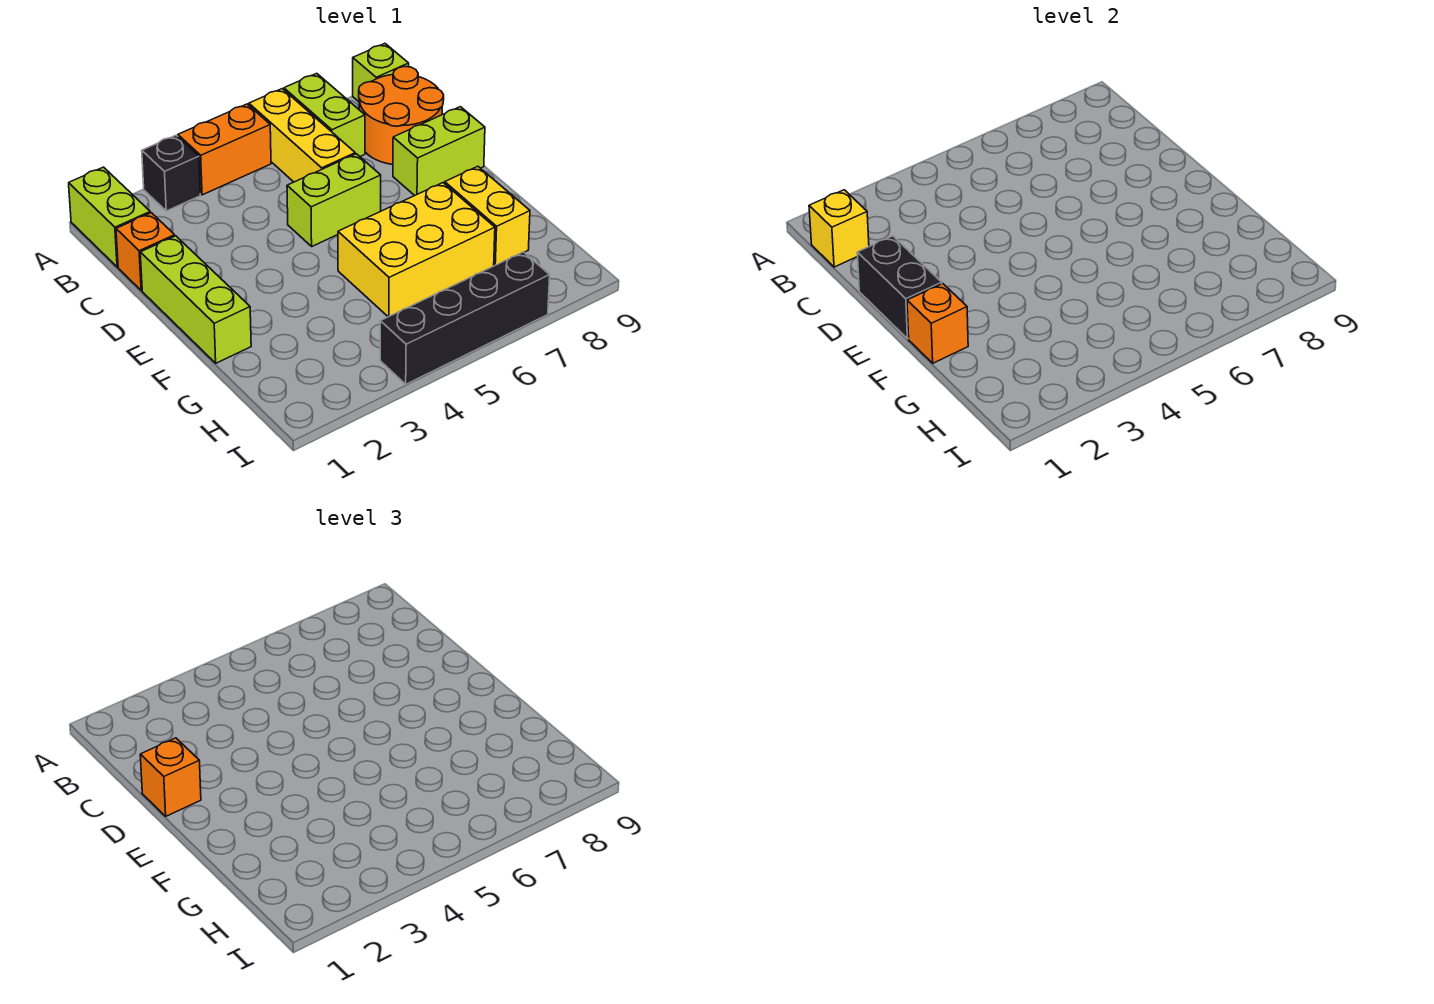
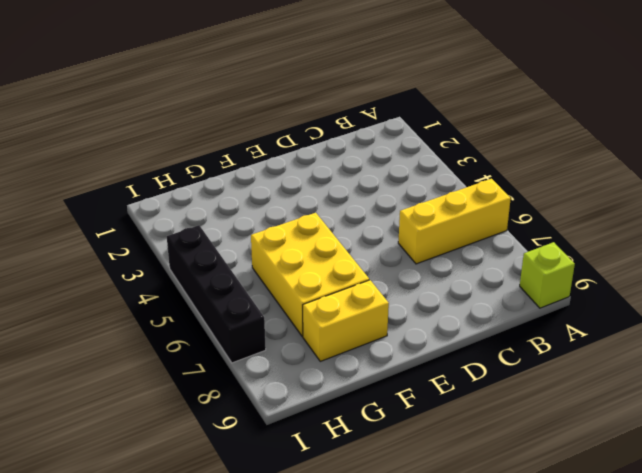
none -> lime brick A1:B1 level 1
none -> black brick A3 level 1
none -> orange brick A4:A5 level 1

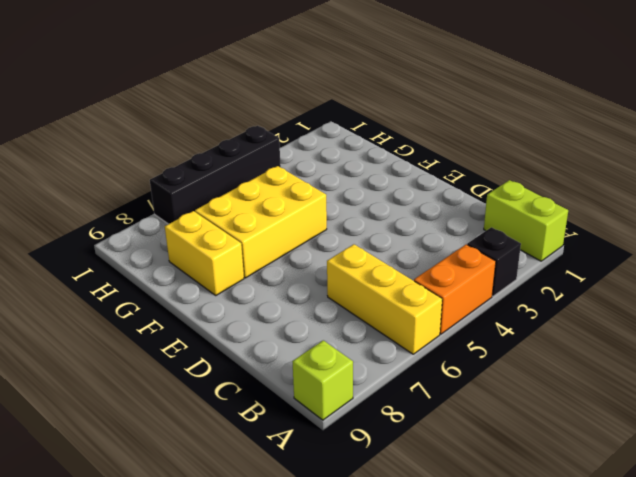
none -> lime brick A7:B7 level 1
none -> orange round brick B8:C9 level 1
none -> orange brick C1 level 1

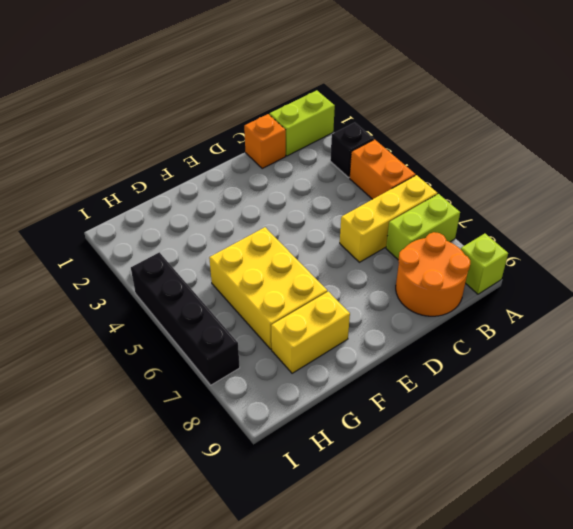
none -> lime brick D1:F1 level 1
none -> lime brick D5:D6 level 1
none -> lime brick D8:D9 level 1

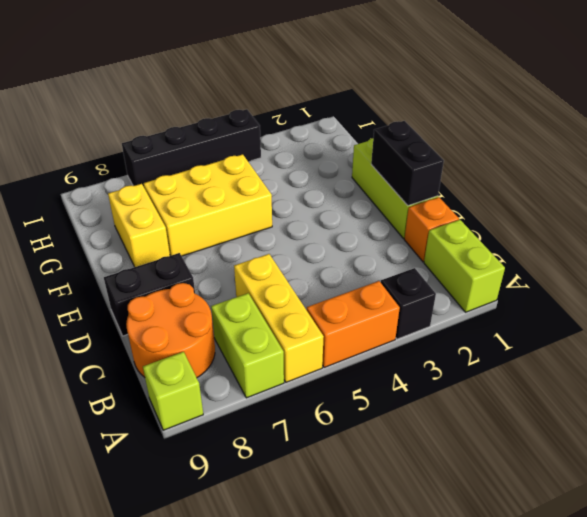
black brick D8:D9 level 1 -> lime brick D8:D9 level 1
none -> lime brick D5:D6 level 1
none -> yellow brick B1 level 2
none -> orange brick F1 level 2

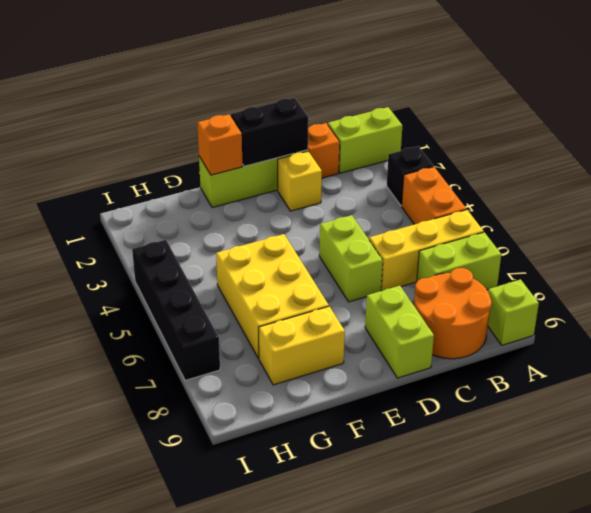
yellow brick D2 level 1 -> yellow brick B1 level 2
none -> orange brick D1 level 3

